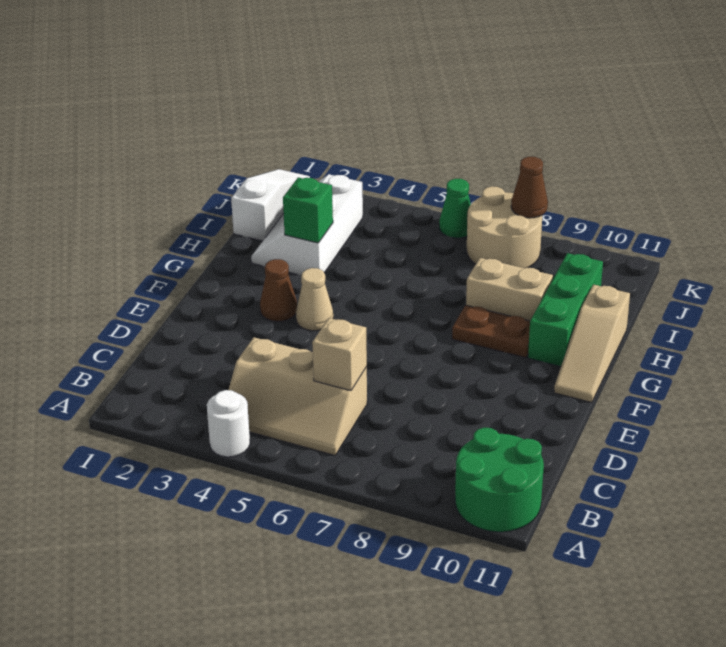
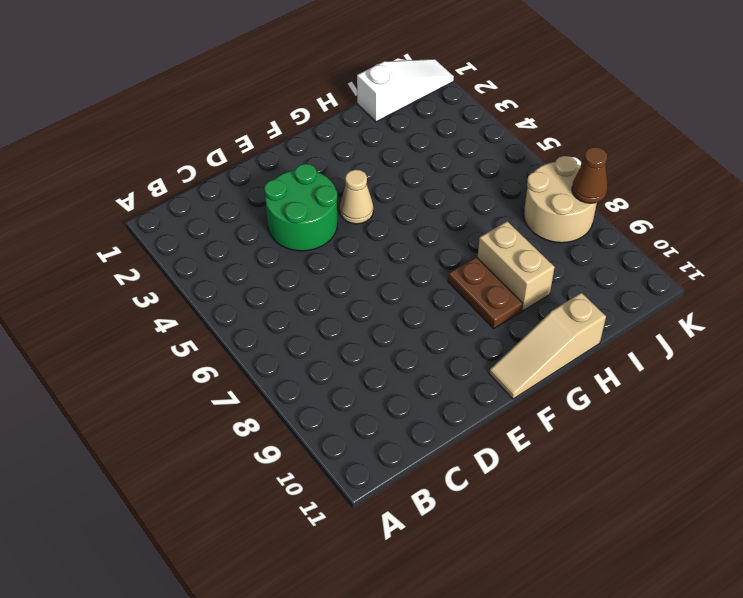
green round brick D3:E4 level 1 -> green round brick A10:B11 level 1
none -> white round brick A4 level 1
none -> tan slope B4:C6 level 1 top C
none -> brown cone F3 level 1

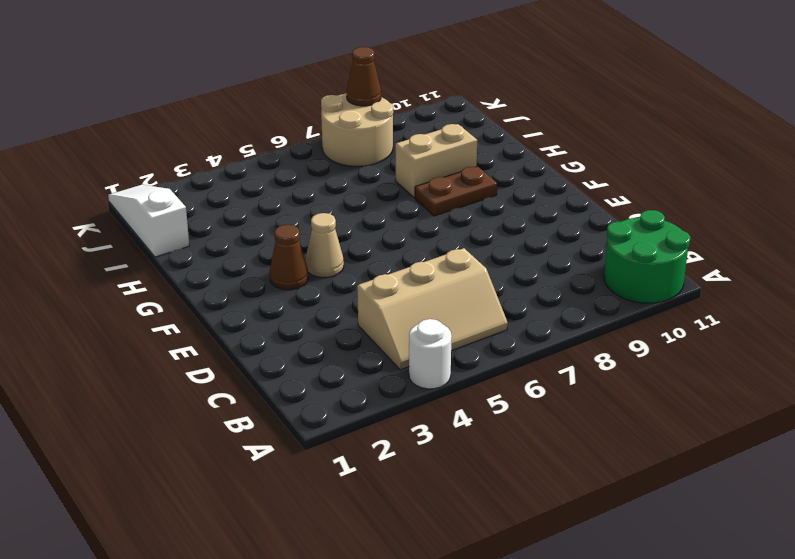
none -> tan slope F11:H11 level 1 top H
none -> green brick G10:I10 level 1
none -> white slope H2:J3 level 1 top 3

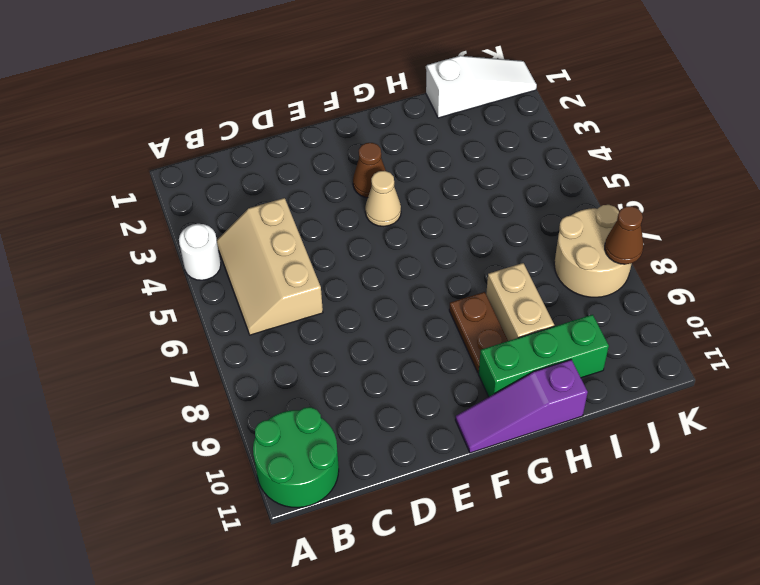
purple slope F11:H11 level 1 top H -> tan slope F11:H11 level 1 top H
none -> white slope H2:J3 level 1 top 3
none -> green cone K6 level 1
none -> tan brick C6 level 2

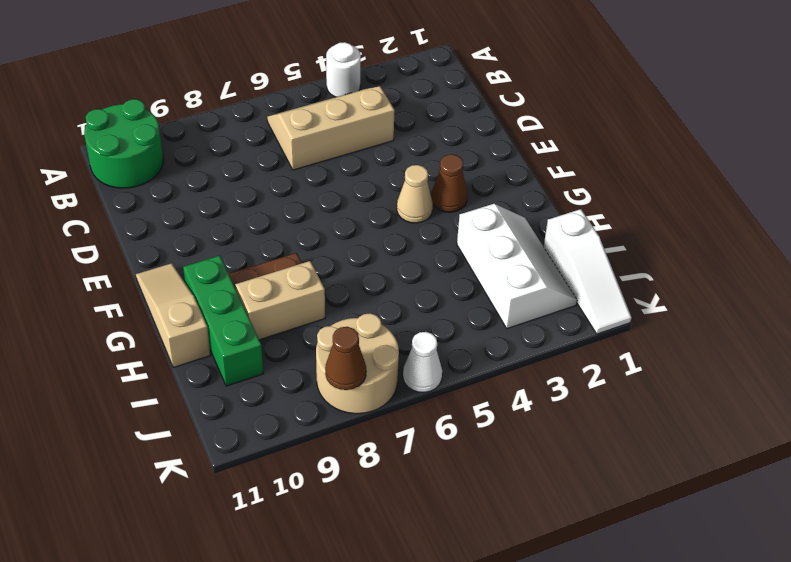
white cone K6 level 1 -> green cone K6 level 1
none -> tan brick C6 level 2
none -> green brick H3 level 2

